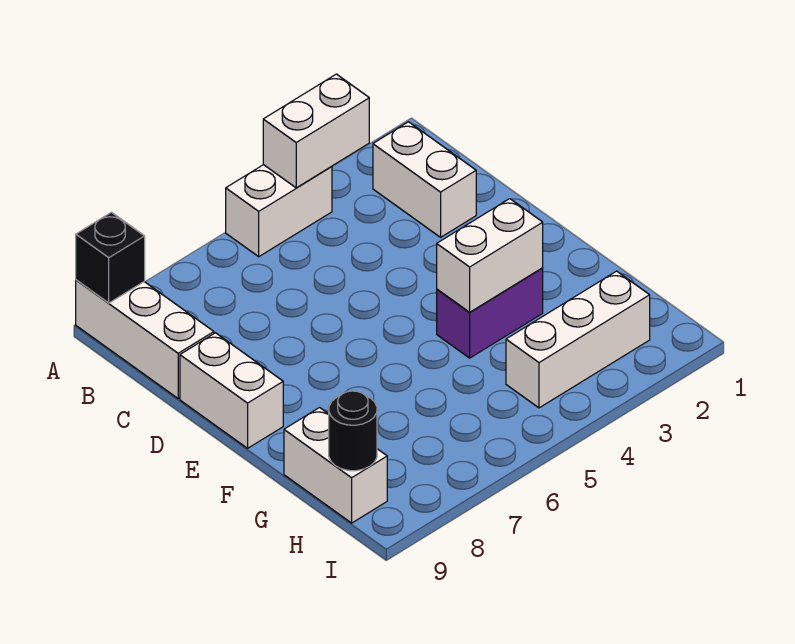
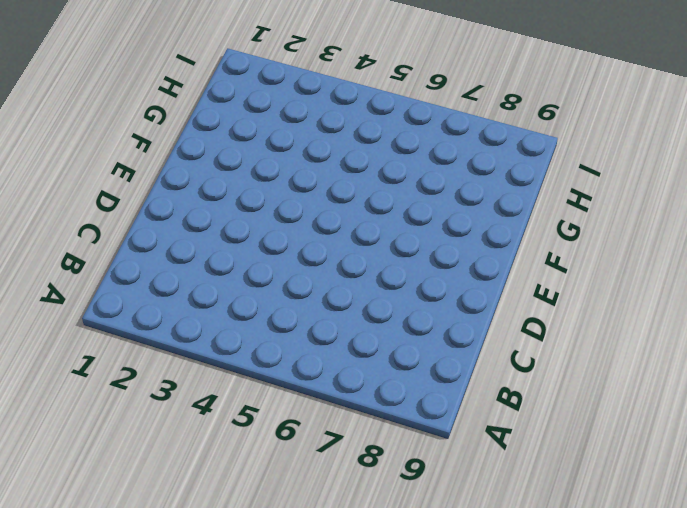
none -> white brick A4:A5 level 1
none -> white brick A9:C9 level 1

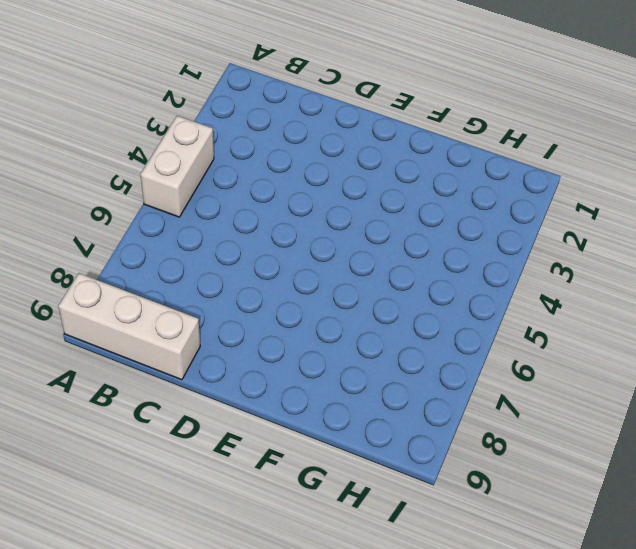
none -> white brick B2:C2 level 1
none -> white brick D9:E9 level 1

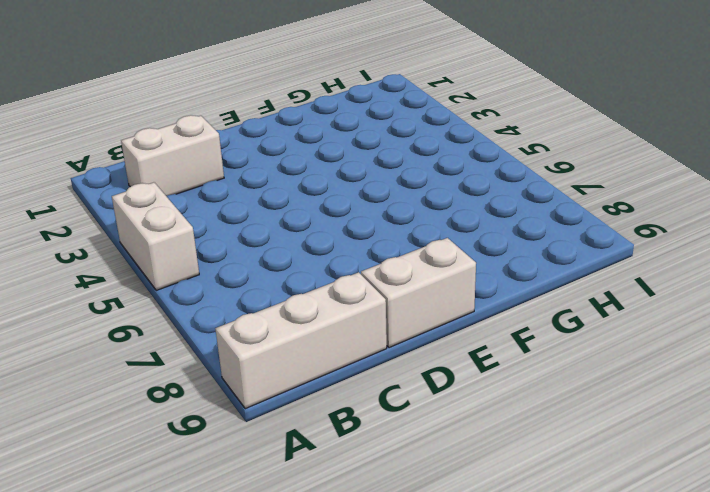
none -> purple brick F3:F4 level 1
none -> white brick G9:H9 level 1

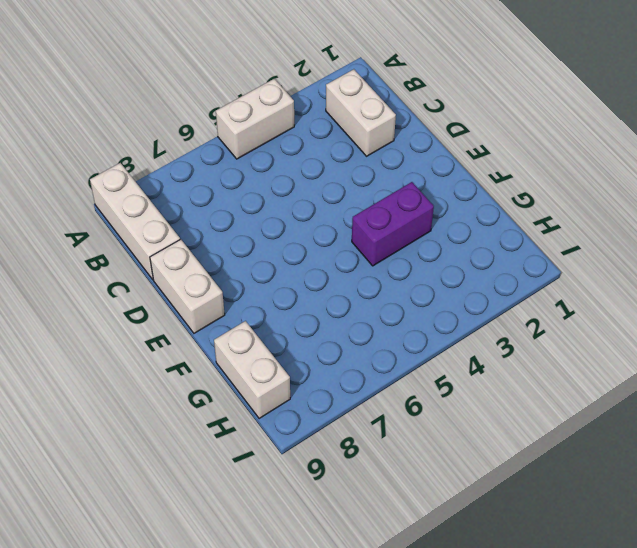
none -> white brick H2:H4 level 1
none -> white brick A3:A4 level 2

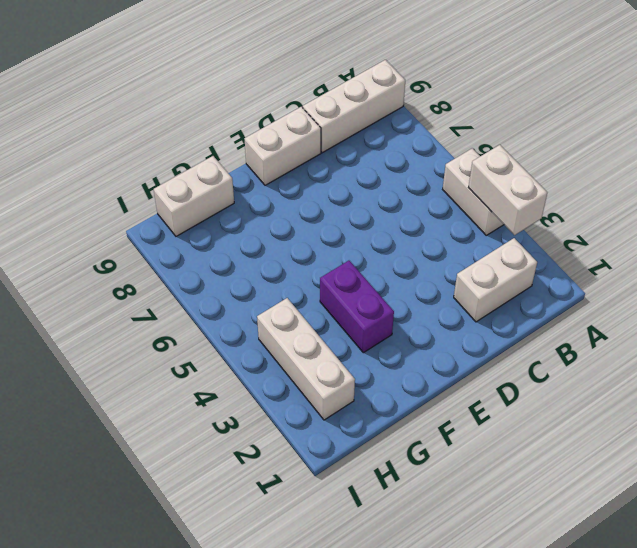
none -> black brick A9 level 2
none -> white brick F3:F4 level 2

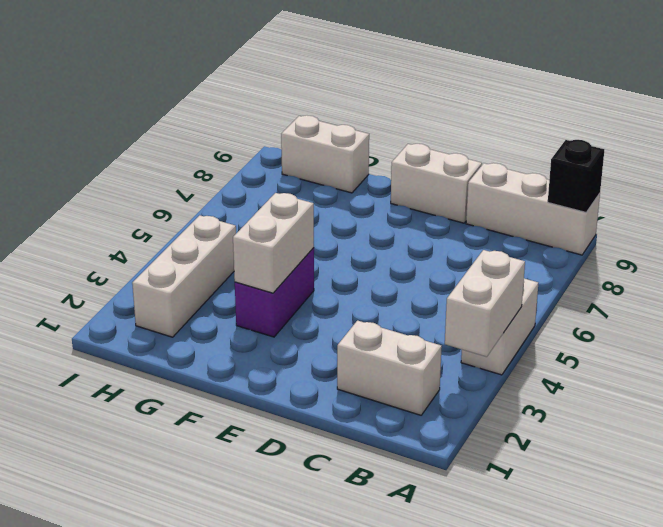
none -> black round brick H9 level 2

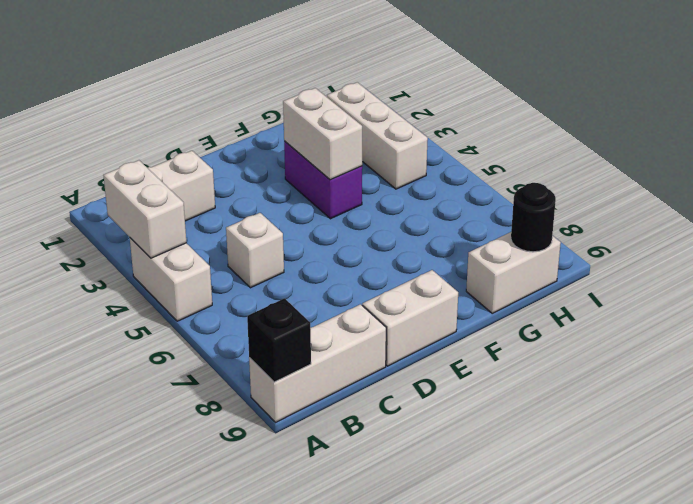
white brick C5 level 1 -> none

